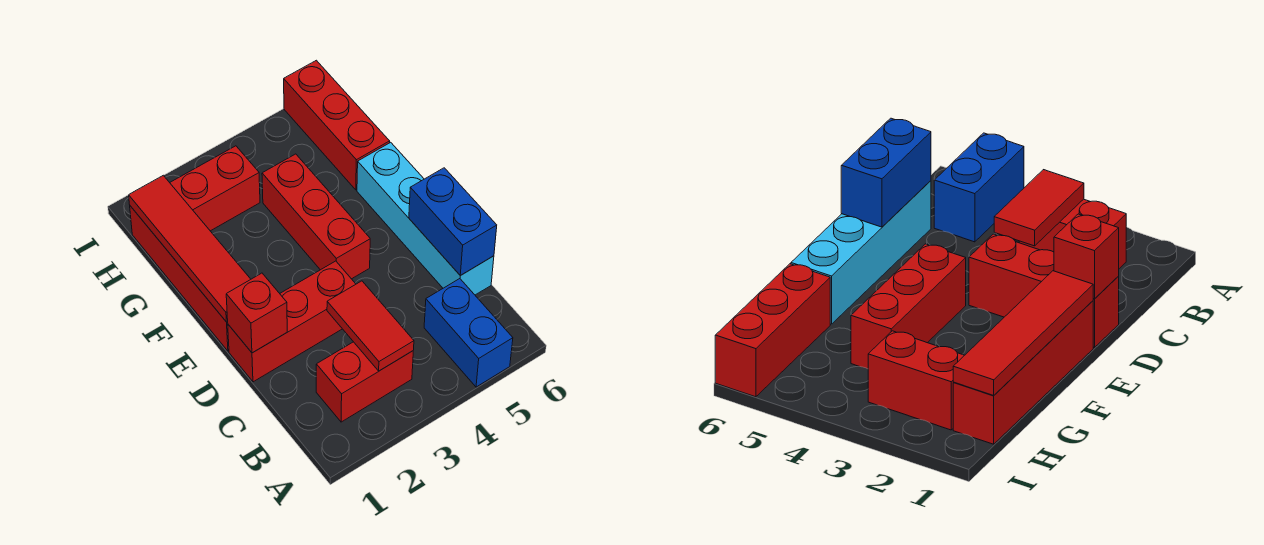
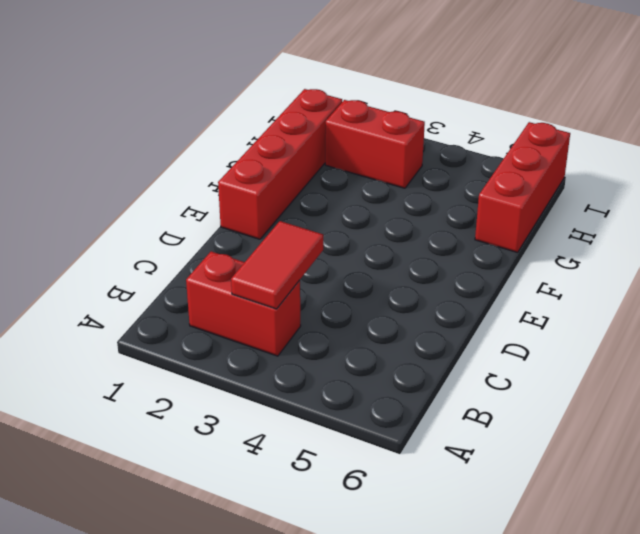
none -> blue brick A5:B5 level 1
none -> cyan brick C6:F6 level 1
none -> red brick D1:D3 level 1

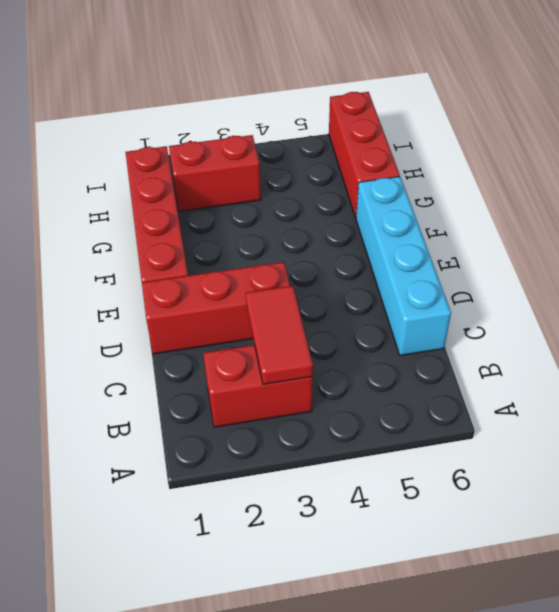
none -> blue brick A5:B5 level 1
none -> red brick E4:G4 level 1
none -> blue brick C6:D6 level 2

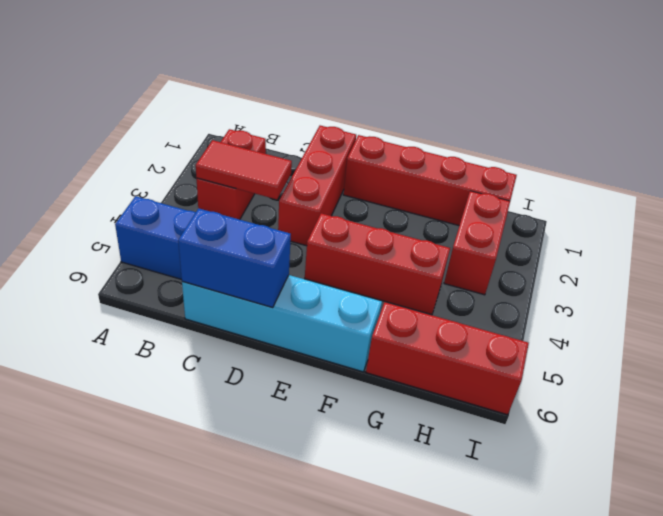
none -> red brick D1 level 2
none -> red tile E1:H1 level 2

